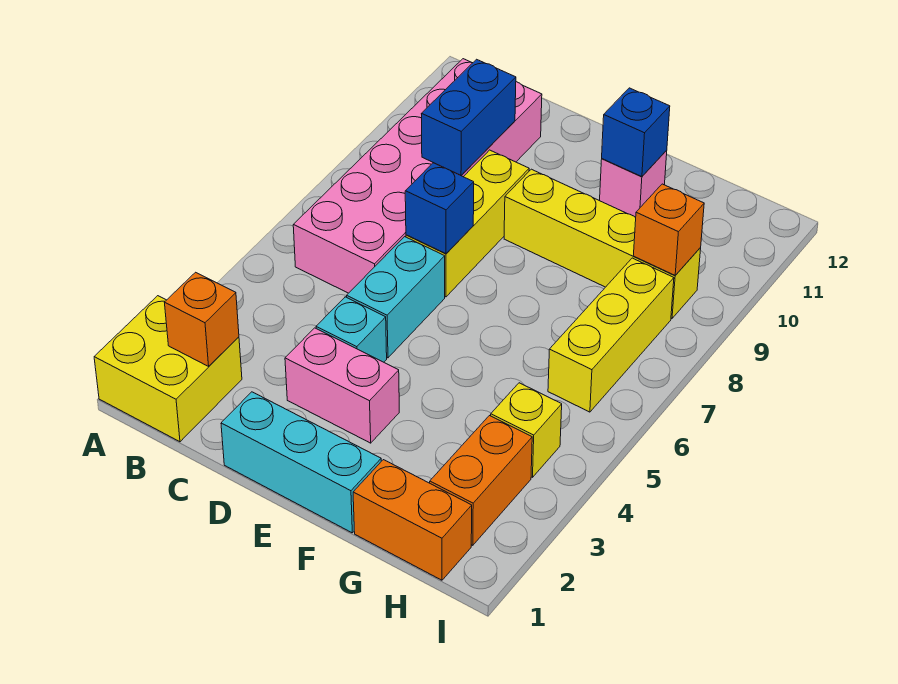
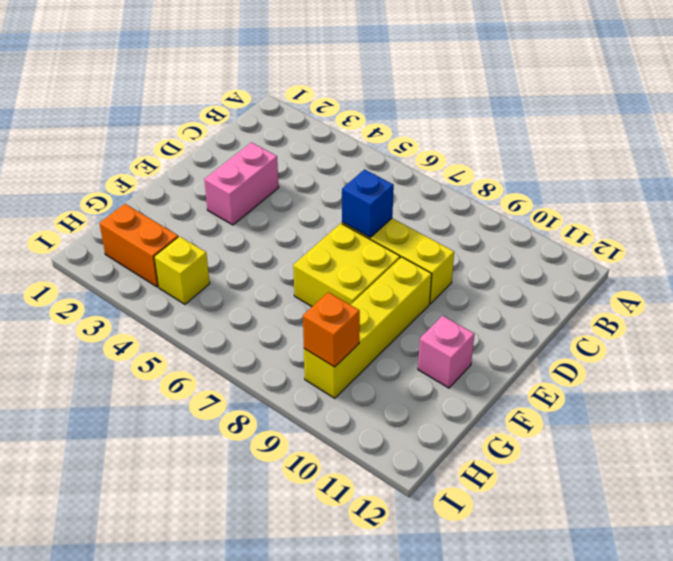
yellow brick E7:F8 level 1 -> yellow brick A1:B2 level 1
none -> pink brick B6:C11 level 1
none -> cyan brick D1:F1 level 1
none -> cyan brick D4 level 1

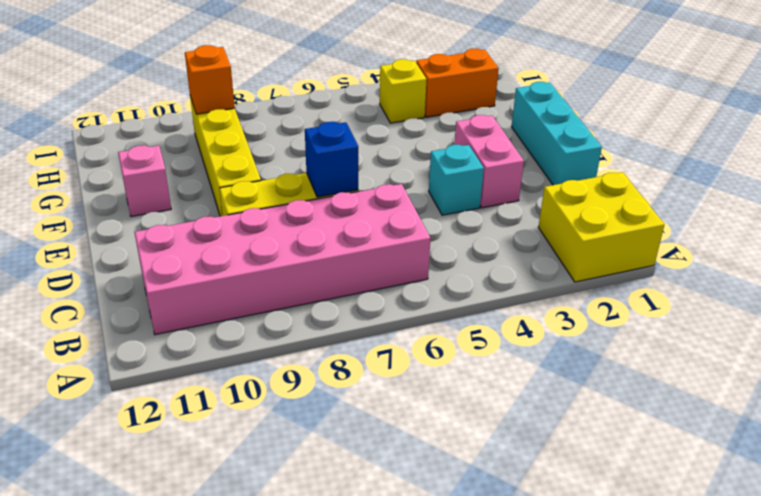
none -> cyan brick D5:D6 level 1
none -> orange brick G1:H1 level 1
none -> yellow brick H6:H8 level 1

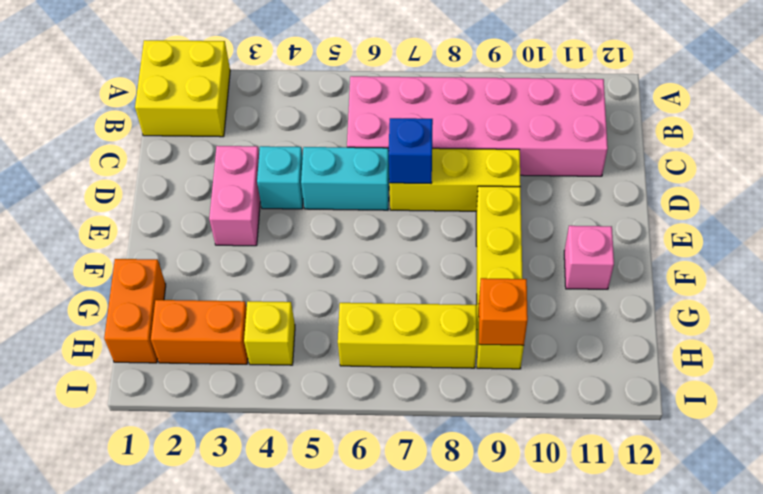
none -> cyan brick D1:F1 level 1
none -> orange brick B2 level 2
none -> blue brick C9:C10 level 2

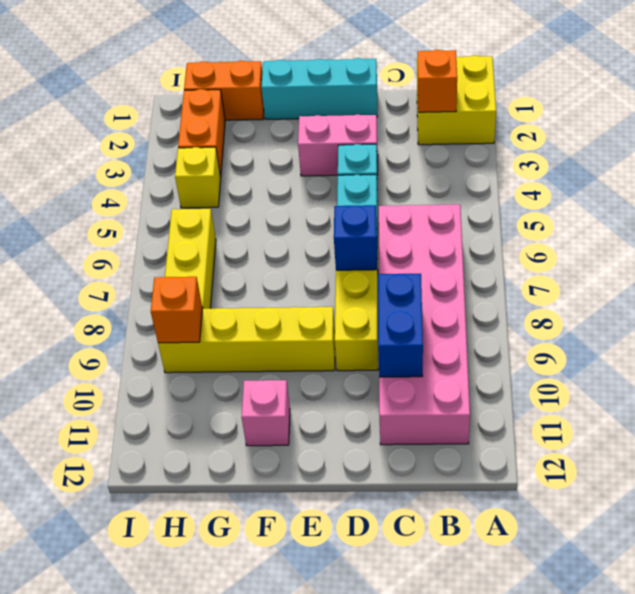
none -> blue brick F11 level 2

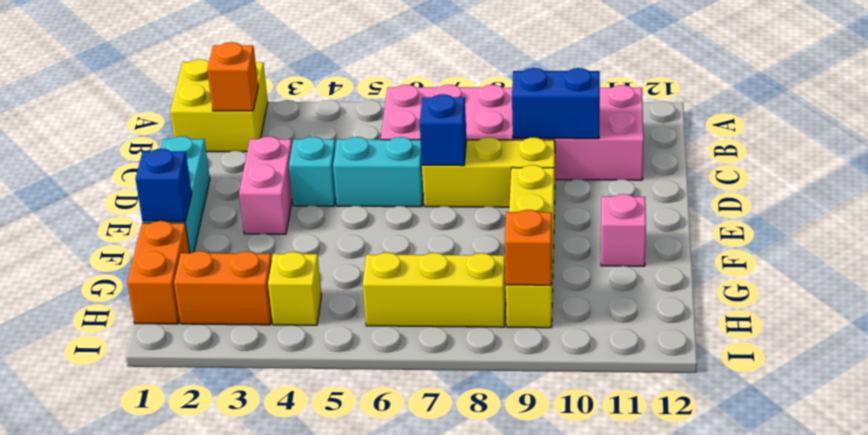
blue brick F1 level 2 -> blue brick F11 level 2

